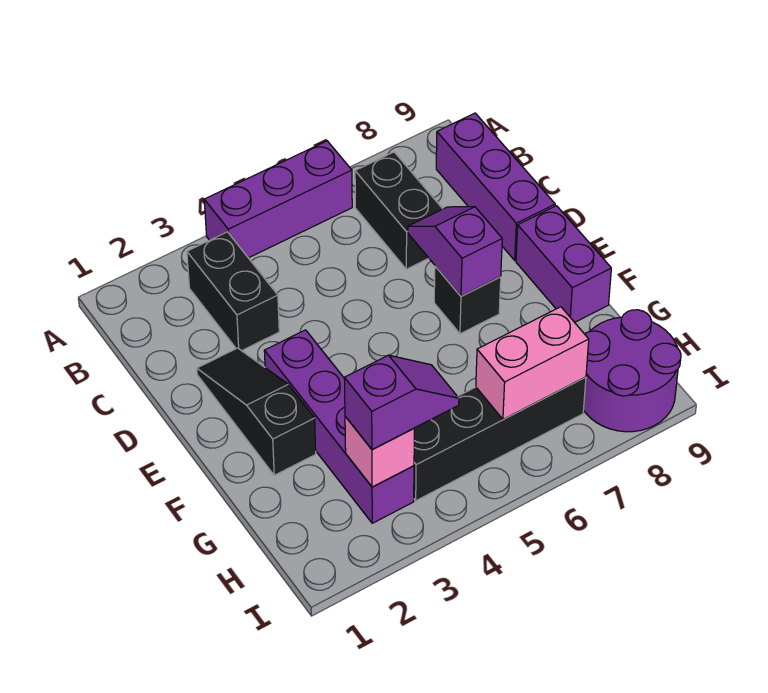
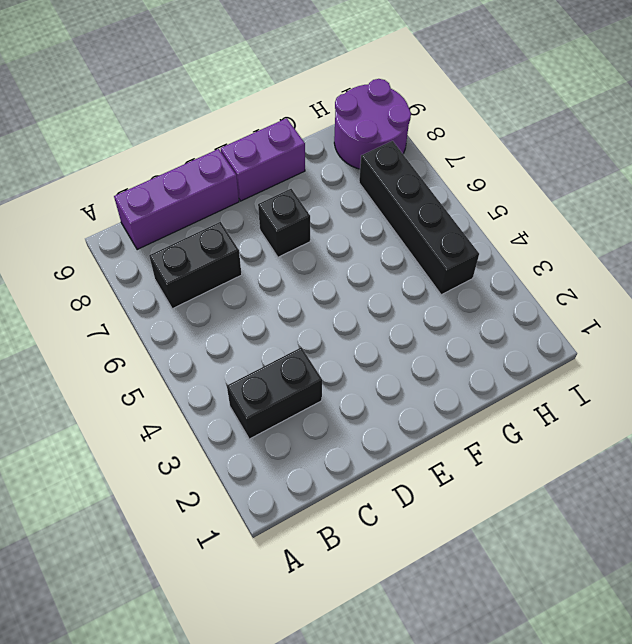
none -> purple brick A4:A6 level 1
none -> black slope D2:F2 level 1 top F
none -> purple brick E3:H3 level 1

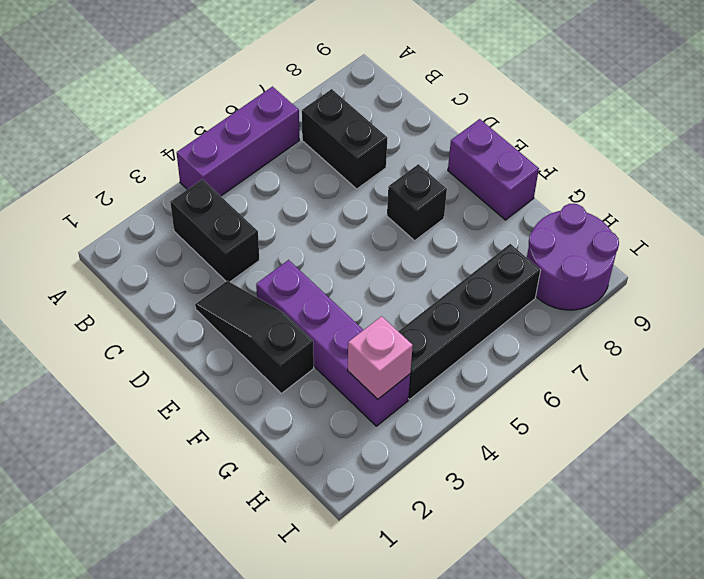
none -> purple brick B9:D9 level 1
none -> purple slope D7:E7 level 2 top E
none -> pink brick H6:H7 level 2

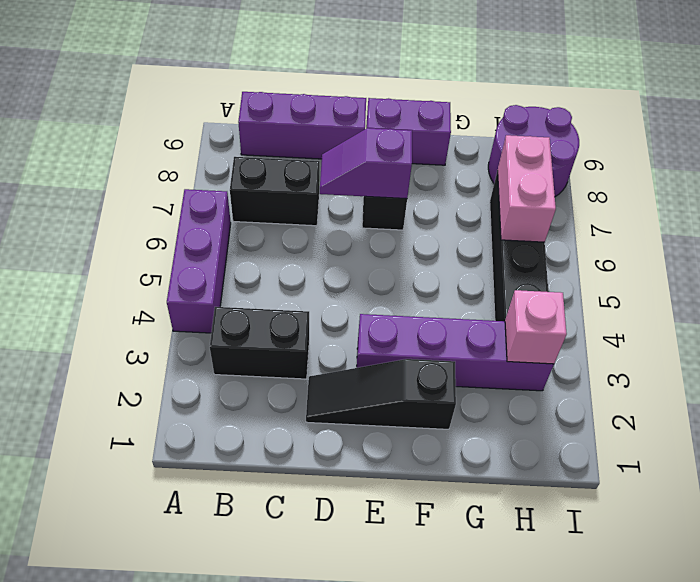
none -> purple slope H3:H4 level 3 top 3

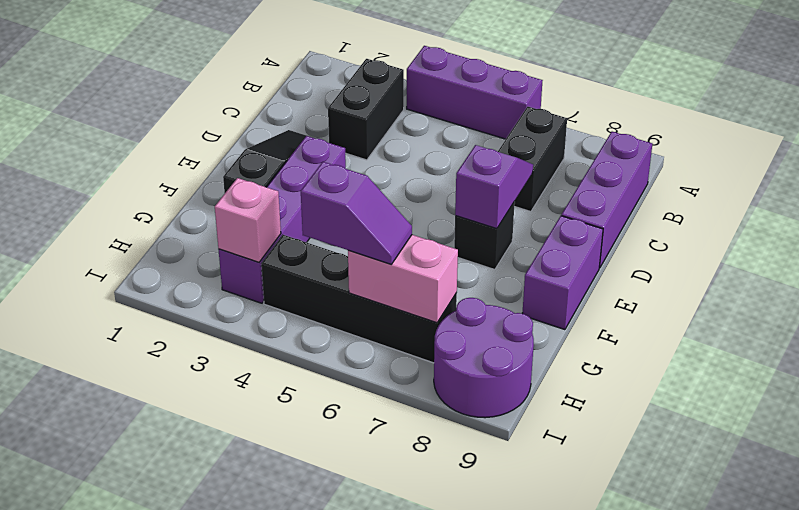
purple slope H5:H6 level 3 top 5 -> purple slope H3:H4 level 3 top 3

